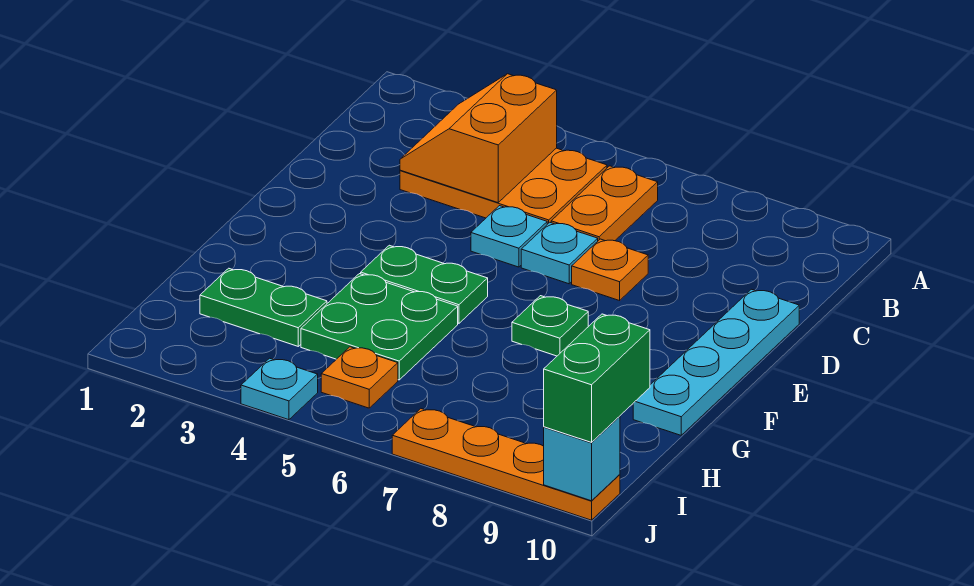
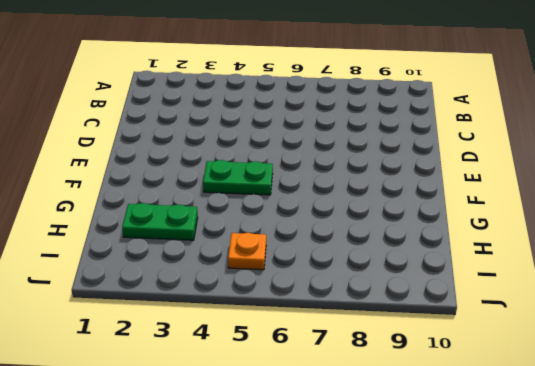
none -> orange plate B3:C5 level 1
none -> orange plate B6:C6 level 1
none -> cyan plate D5 level 1

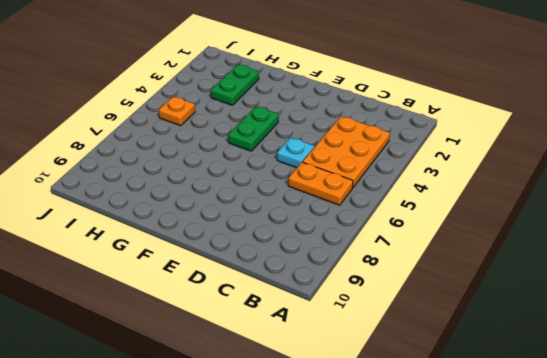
none -> cyan plate D6 level 1
none -> orange plate D7 level 1
none -> cyan plate D10:G10 level 1

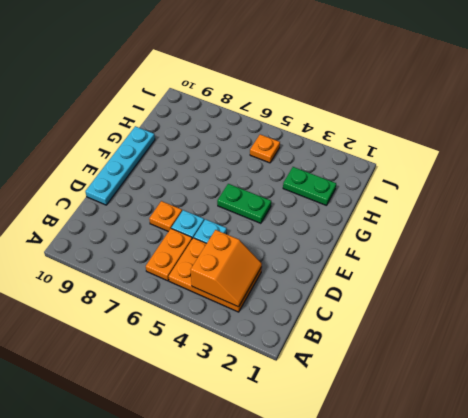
none -> green plate F7 level 1
none -> green plate G4:H5 level 1
none -> cyan plate J4 level 1

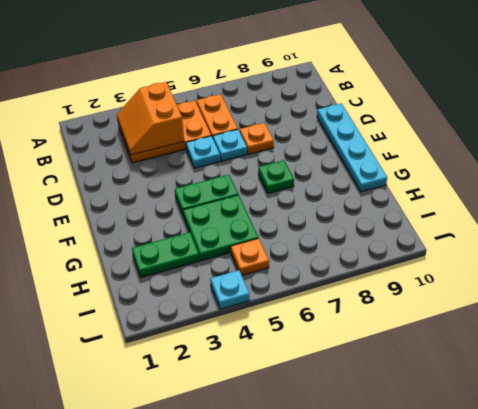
none -> orange plate J7:J10 level 1
none -> cyan brick J10 level 2
none -> green brick I10:J10 level 3

